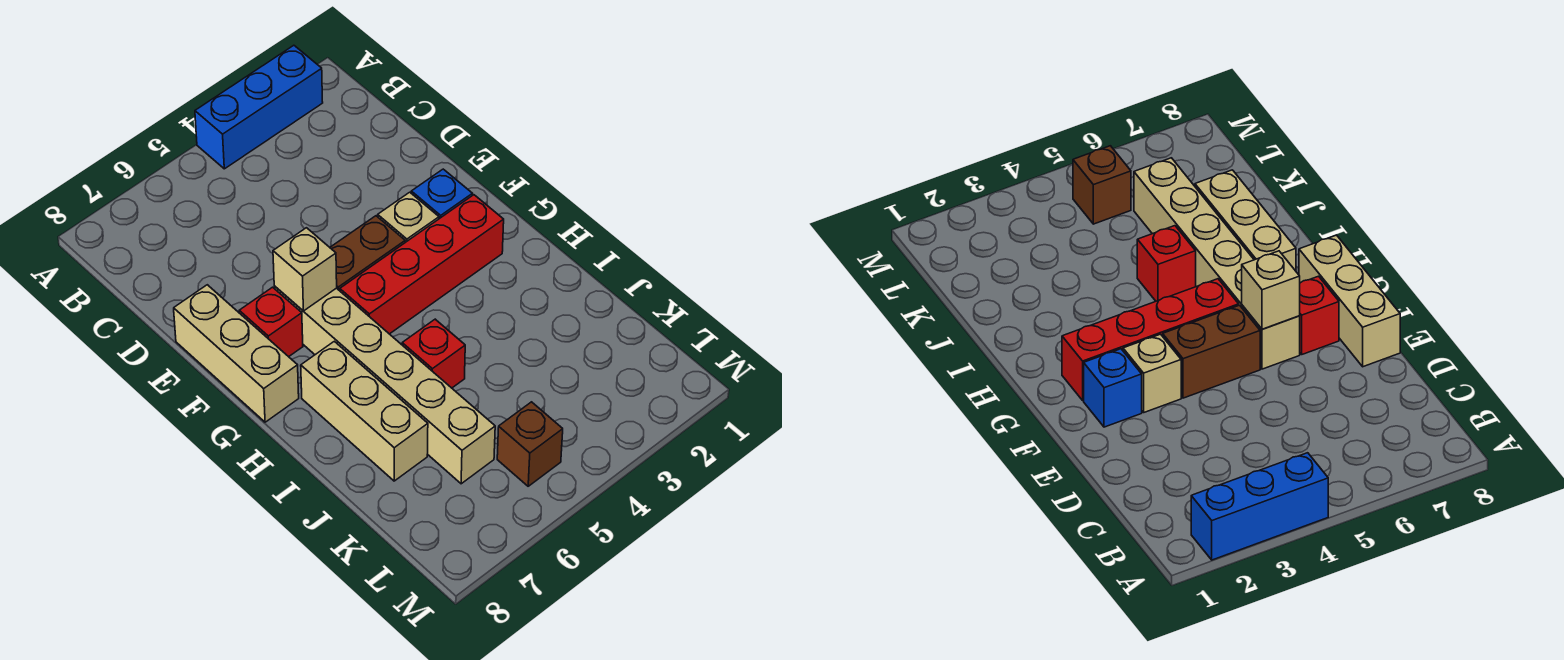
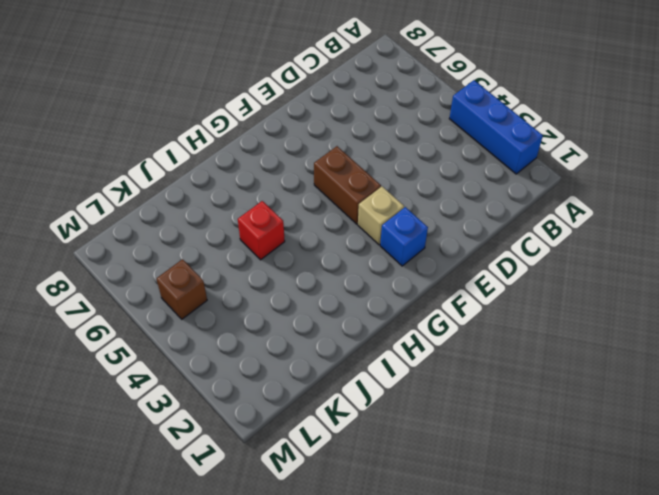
none -> tan brick E8:G8 level 1
none -> tan brick F6:K6 level 1
none -> red brick F7 level 1

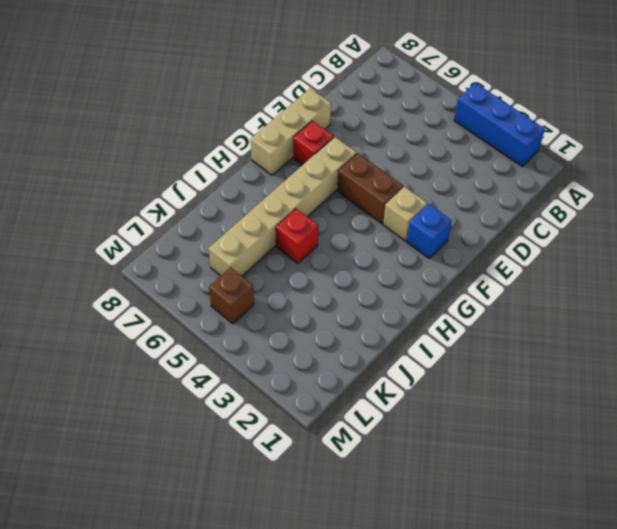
none -> red brick G2:G5 level 1
none -> tan brick H7:J7 level 1
none -> tan brick F6 level 2

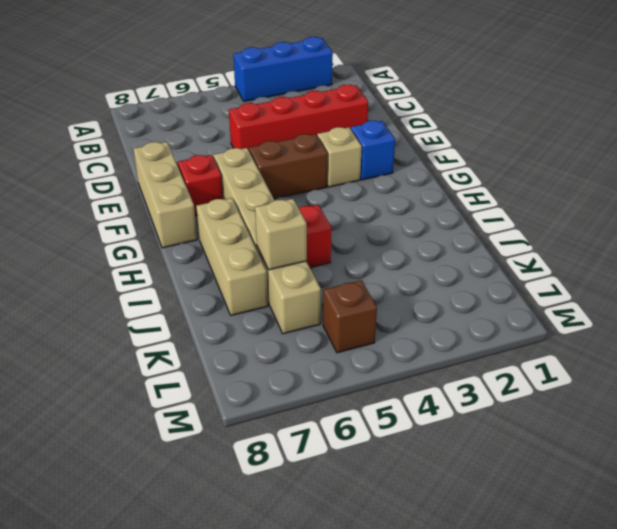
red brick D2:D5 level 1 -> red brick G2:G5 level 1
tan brick J6 level 2 -> tan brick F6 level 2

